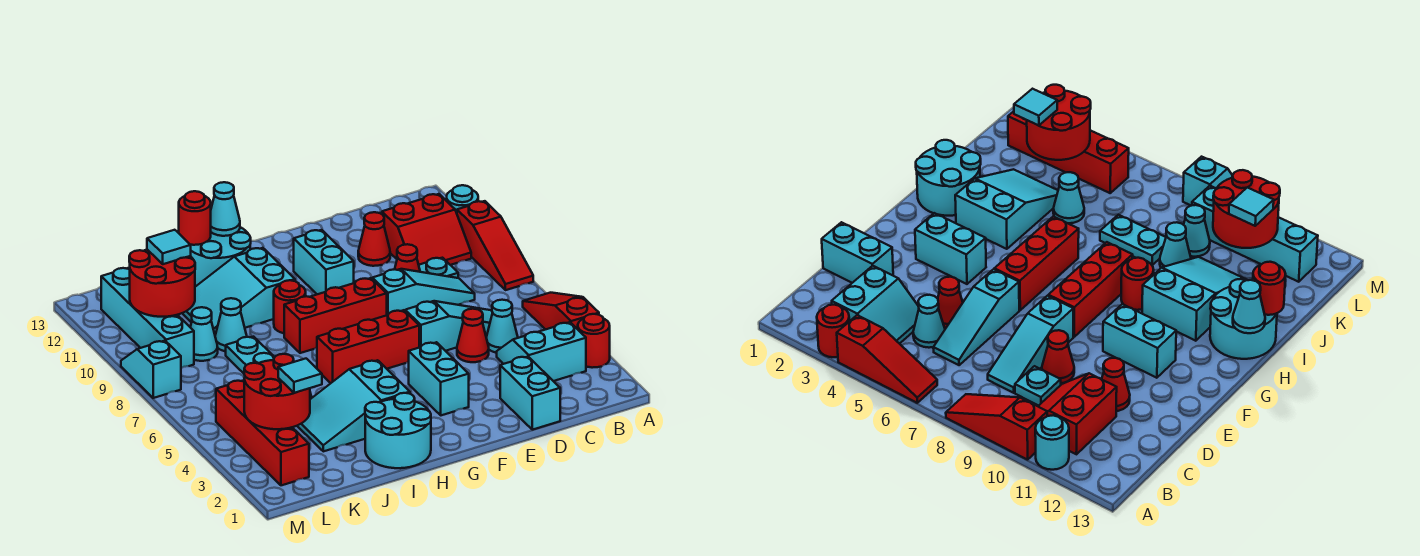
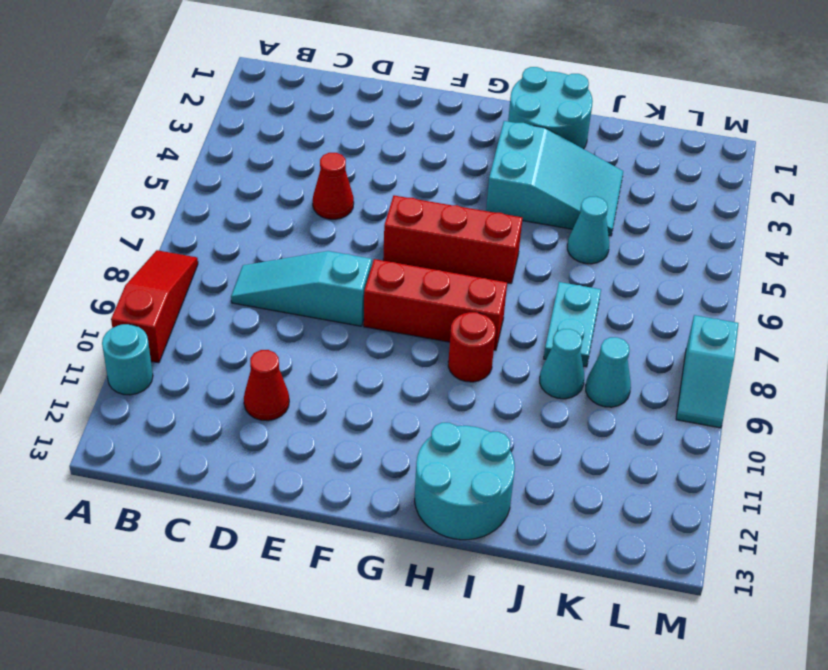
none -> red round brick A3 level 1
none -> red slope A4:A6 level 1 top 4
none -> cyan slope B3:C4 level 1 top 3
none -> red slope B10:C11 level 1 top 11

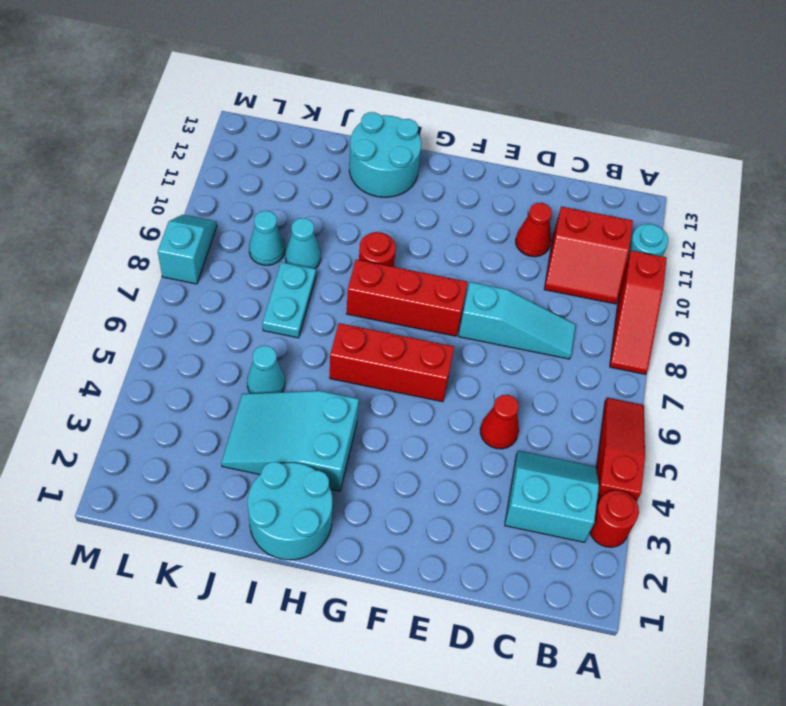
none -> cyan cone C5 level 1
none -> cyan slope C6:E6 level 1 top E
none -> cyan plate C9 level 1
none -> cyan brick D1:D2 level 1

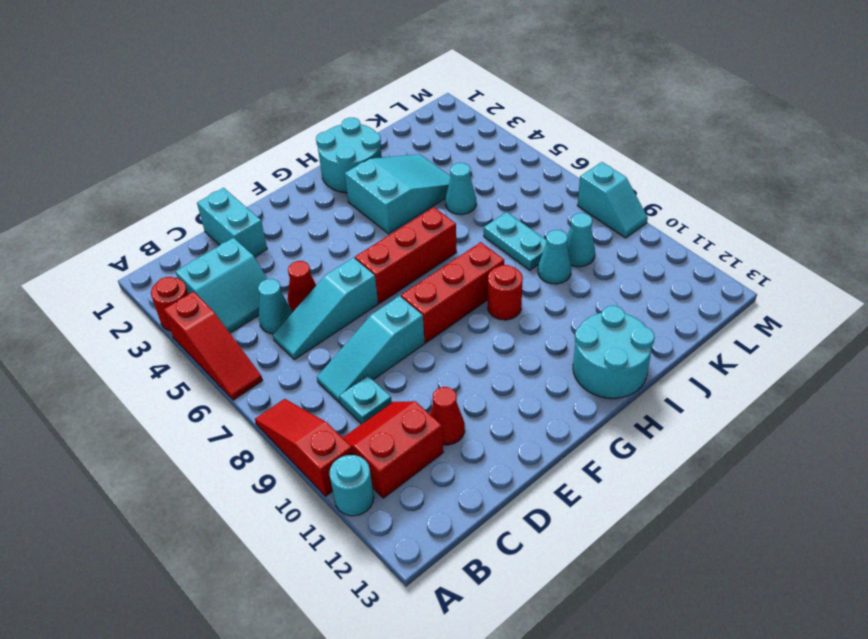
none -> red cone D9 level 1
none -> cyan brick F3:F4 level 1
none -> cyan brick F10:F11 level 1
none -> cyan slope H10:J11 level 1 top H

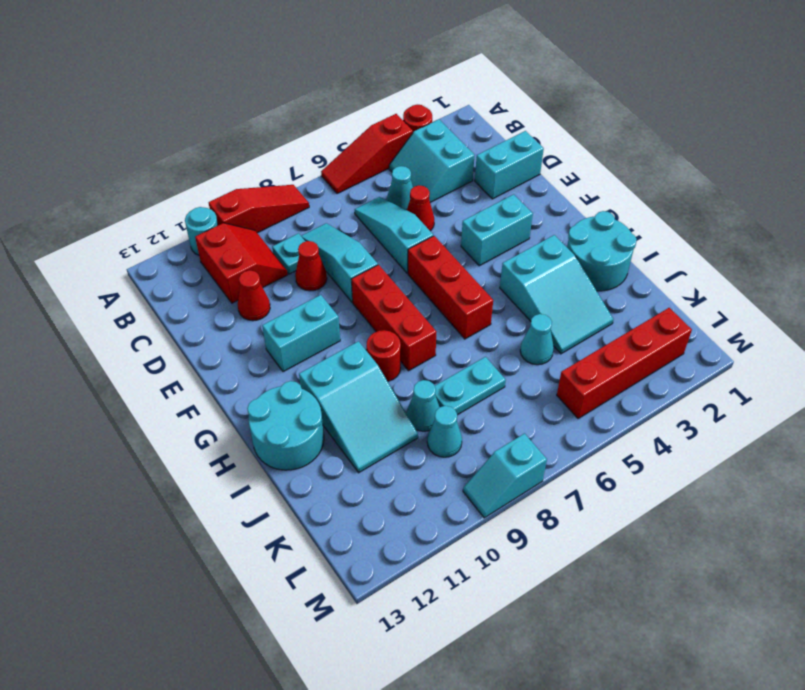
none -> cyan brick L9:L12 level 1
none -> cyan cone H13 level 2
none -> red round brick I13 level 2
none -> red round brick K3:L4 level 2

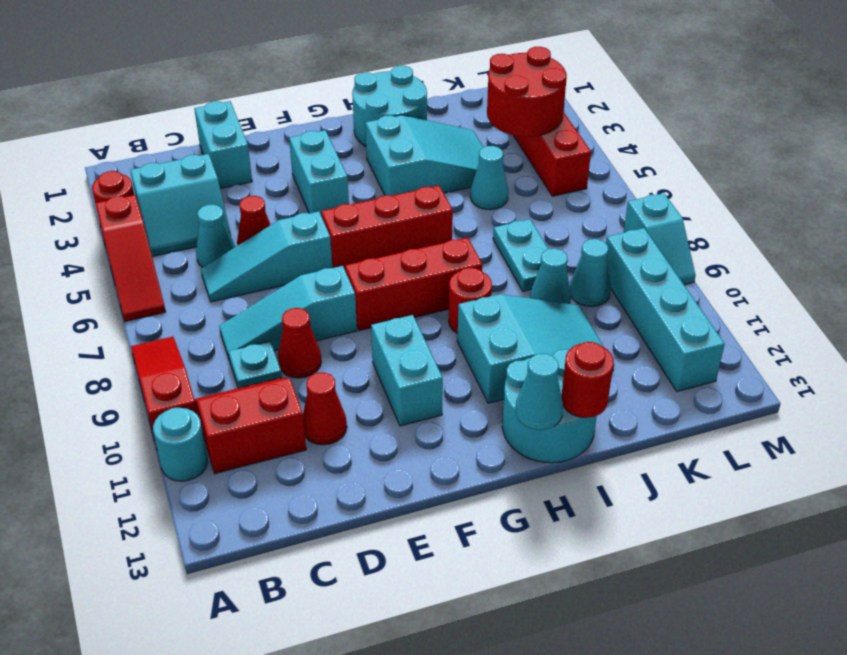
none -> red round brick K10:L11 level 2
none -> cyan tile K3 level 3
none -> cyan tile K11 level 3

